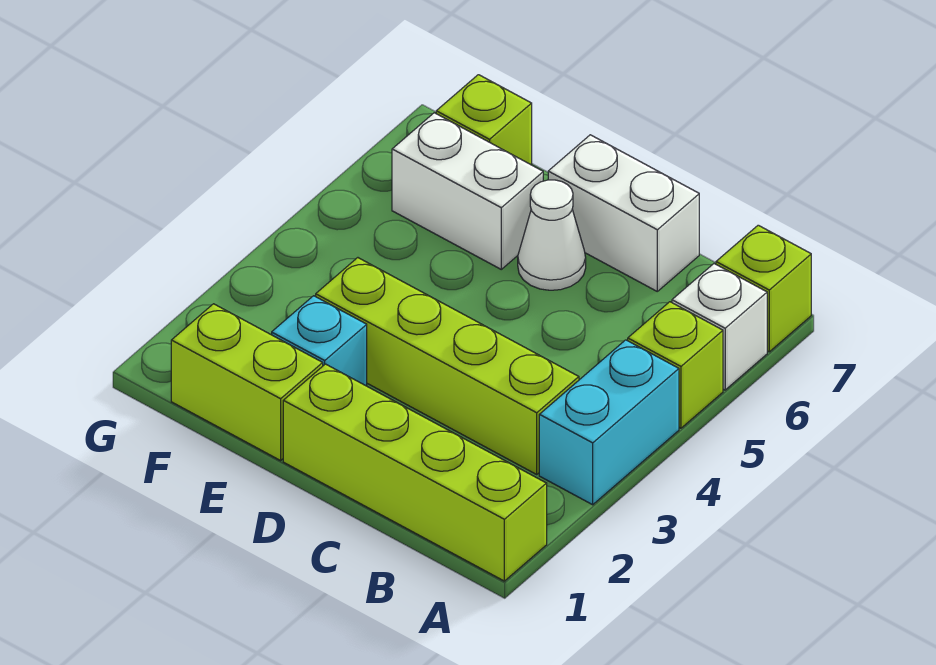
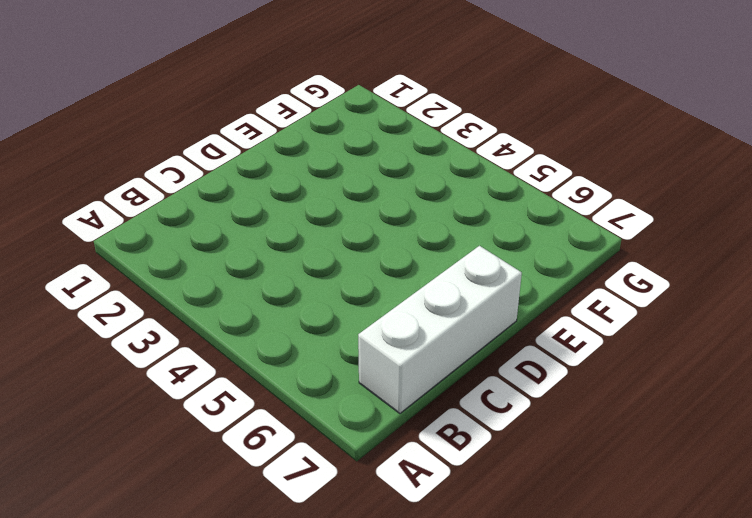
white brick B7:D7 level 1 -> white brick C7:D7 level 1
none -> lime brick A1:D1 level 1
none -> cyan brick A3:A4 level 1
none -> lime brick A5 level 1

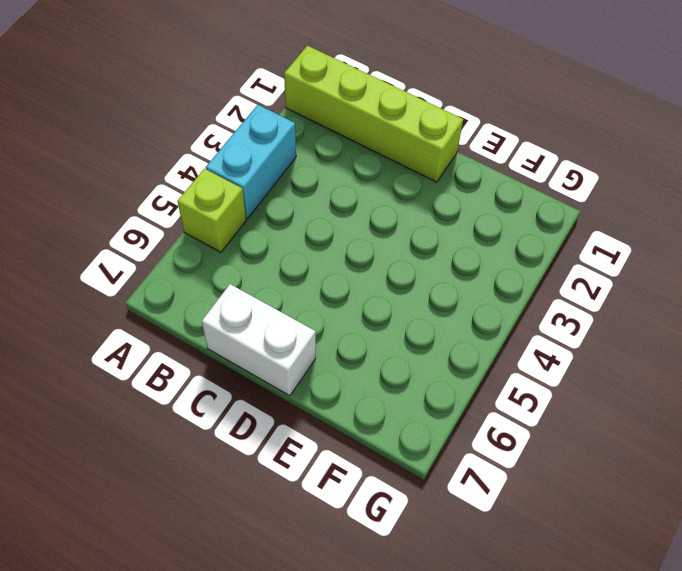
none -> white brick A6 level 1
none -> lime brick A7 level 1
none -> lime brick B3:E3 level 1

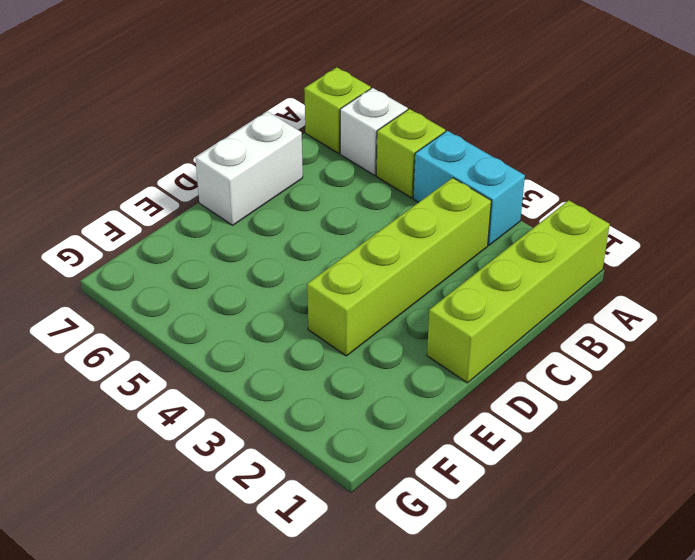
none -> white cone D6 level 1
none -> lime brick E1:F1 level 1
none -> cyan brick E2 level 1

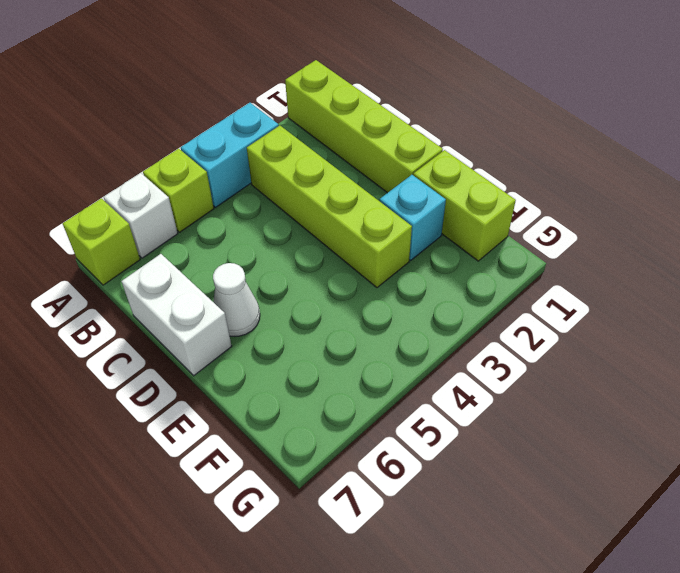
none -> white brick E6:F6 level 1
none -> lime brick F7 level 1

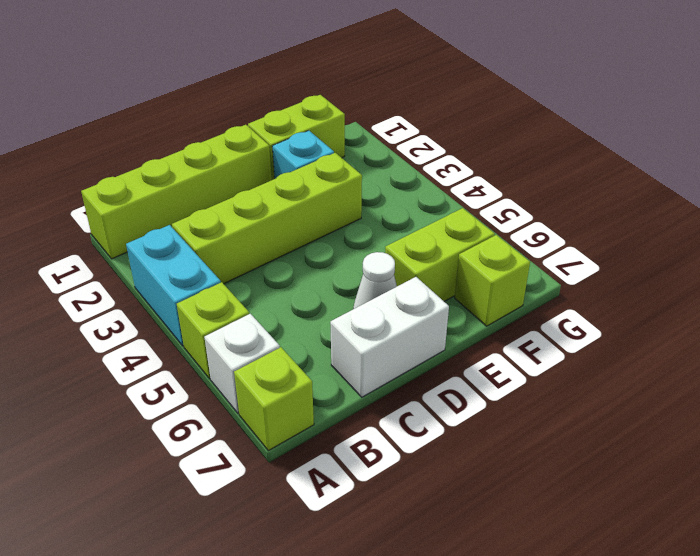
lime brick E6:F6 level 1 -> white brick E6:F6 level 1

